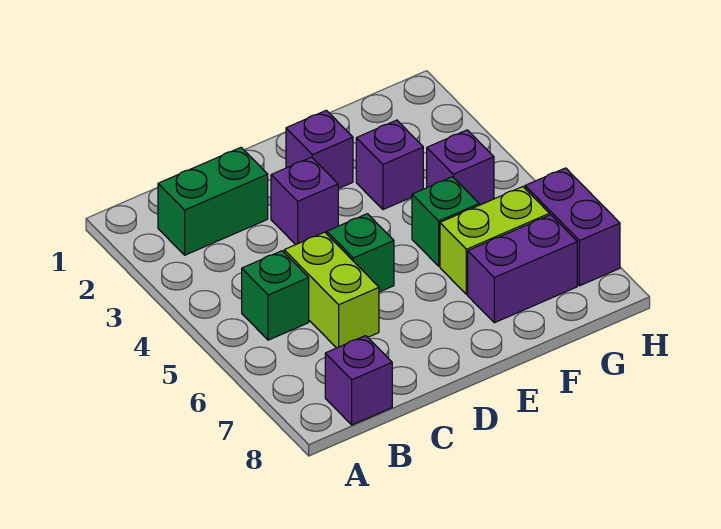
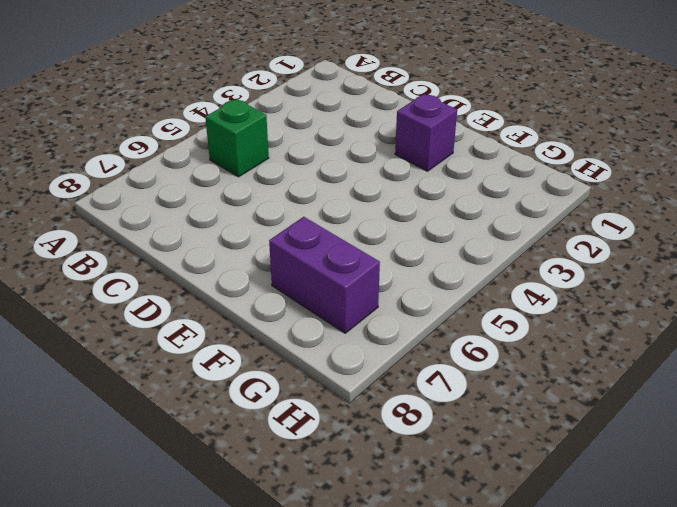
none -> green brick B2:C2 level 1
none -> purple brick B8 level 1
none -> lime brick C5:C6 level 1

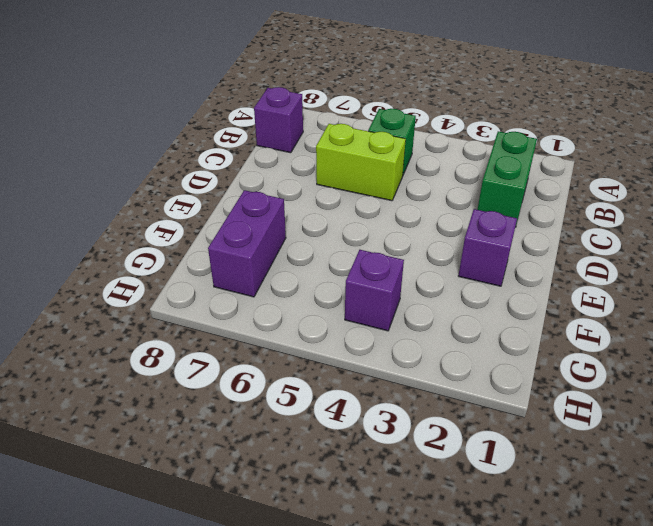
none -> purple brick D3 level 1
none -> green brick D5 level 1
none -> purple brick F3 level 1

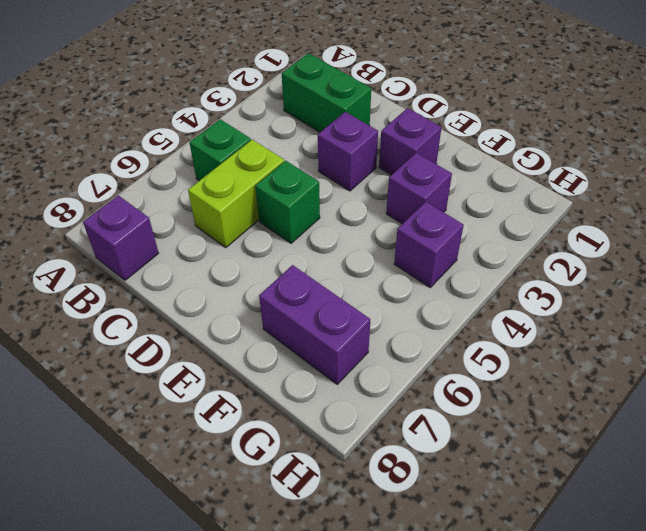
none -> green brick F5 level 1
none -> lime brick F6:G6 level 1
none -> purple brick H6:H7 level 1

